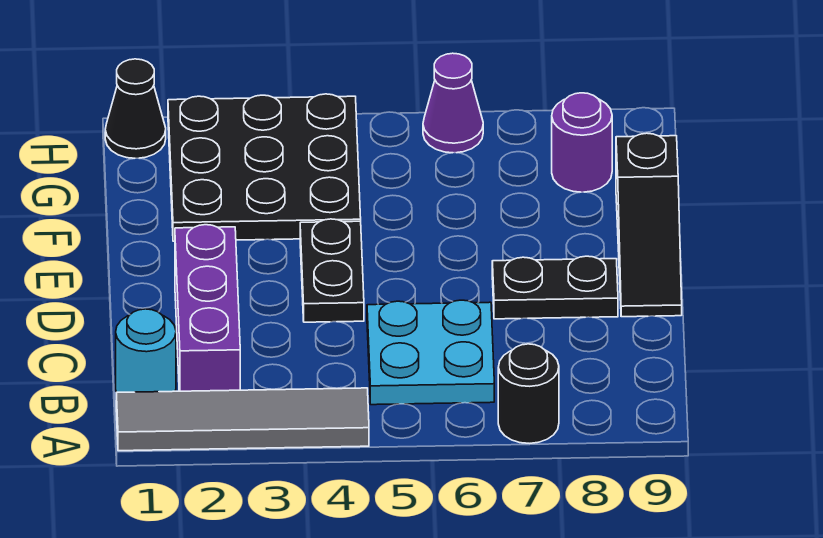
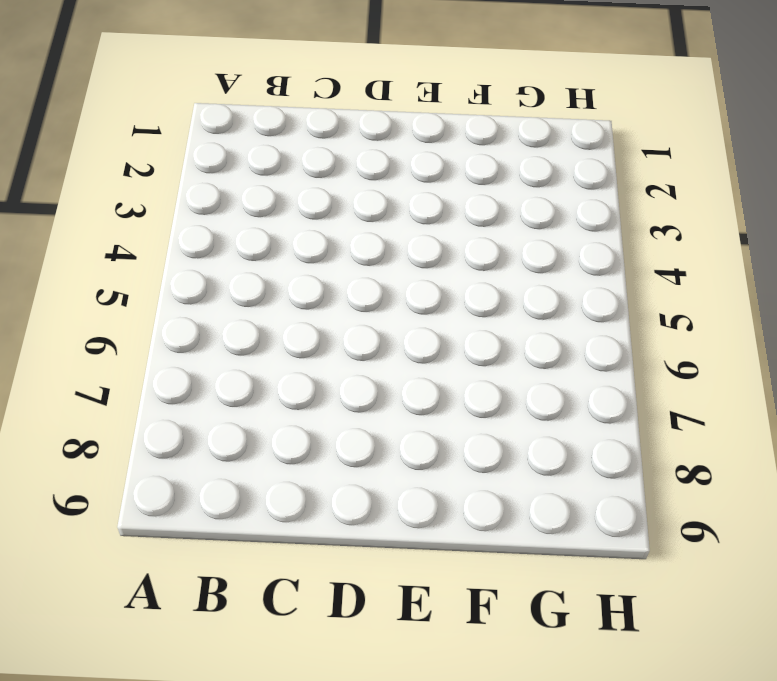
none -> grey tile A1:A4 level 1
none -> black round brick A7 level 1
none -> cyan round brick B1 level 1

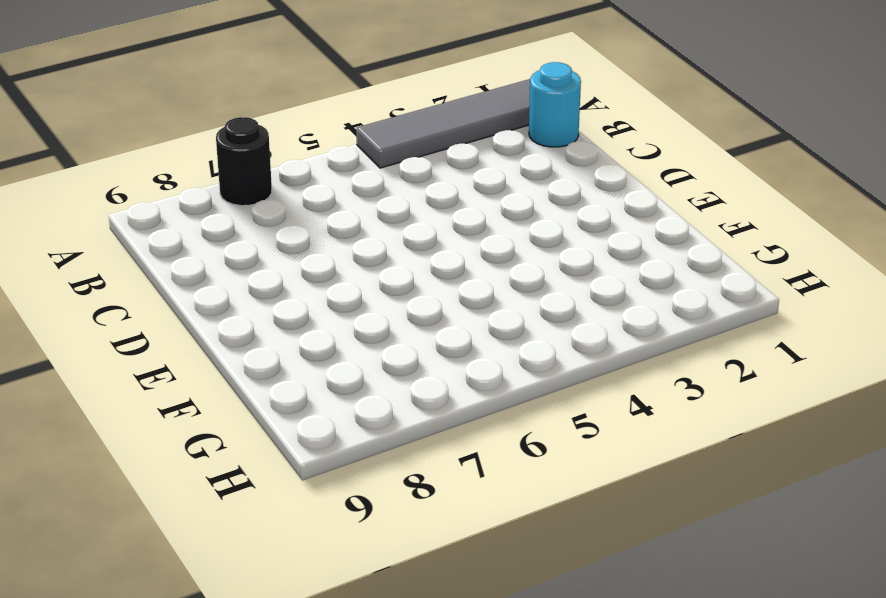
none -> purple brick B2:D2 level 1
none -> cyan plate B5:C6 level 1
none -> black plate D4:E4 level 1

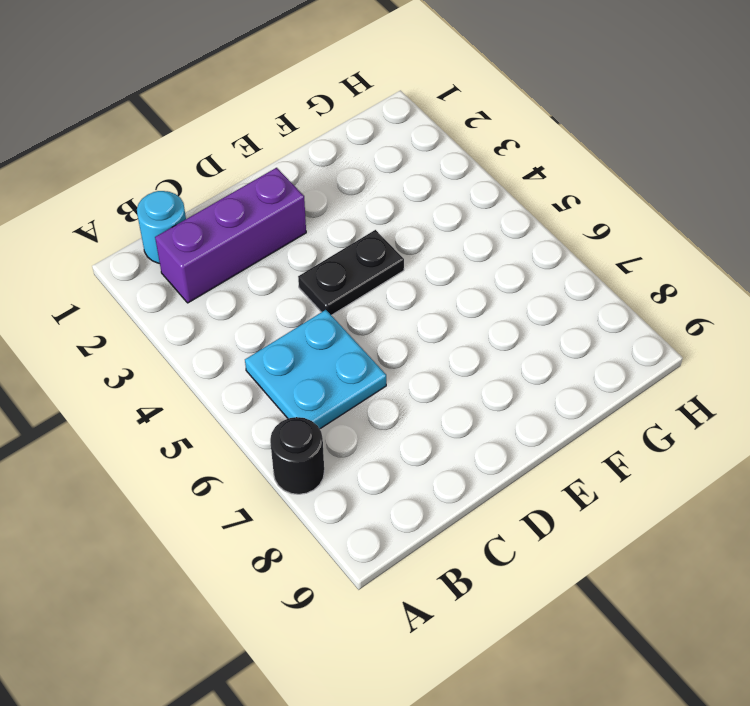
none -> grey tile A1:A4 level 1
none -> black plate D7:D8 level 1
none -> black slope D9:F9 level 1 top F

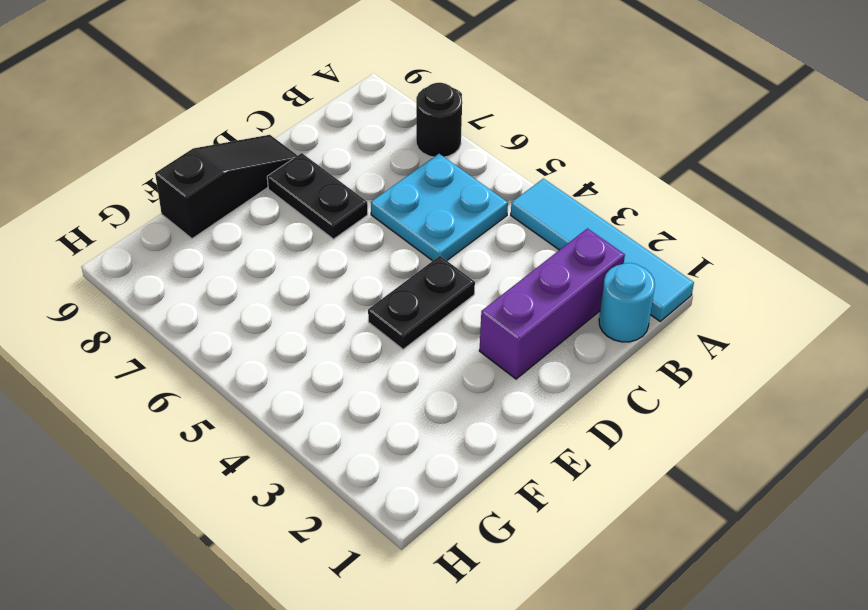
cyan tile A1:A4 level 1 -> grey tile A1:A4 level 1
none -> black plate F2:H4 level 1
none -> purple round brick G8 level 1
none -> black cone H1 level 1

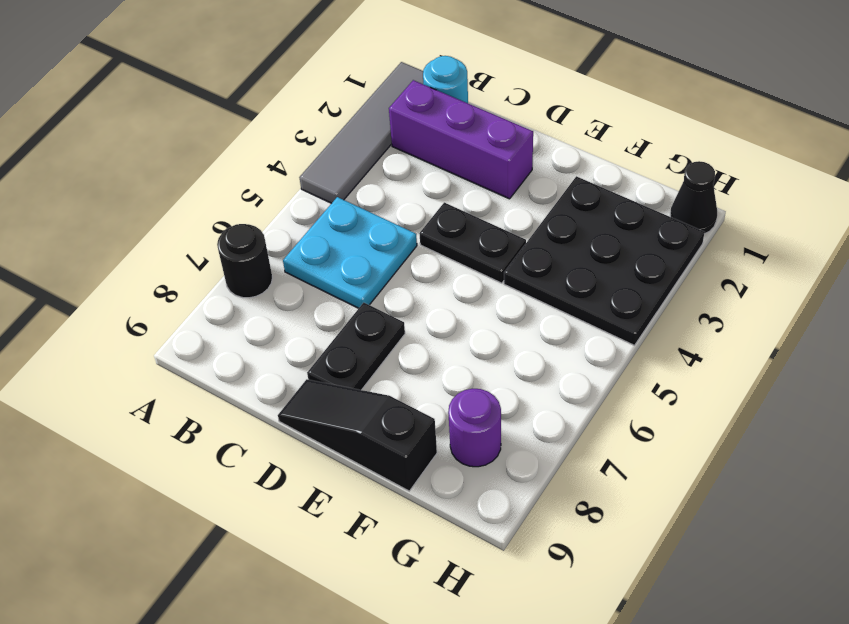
none -> purple cone H6 level 1

